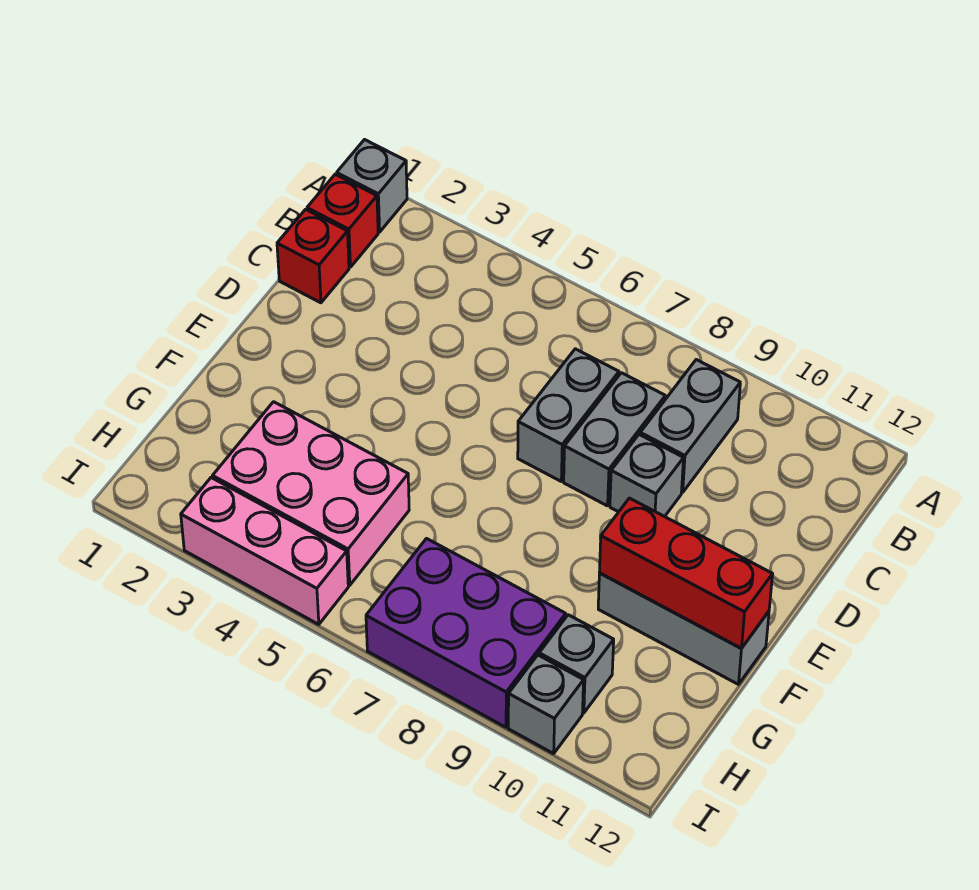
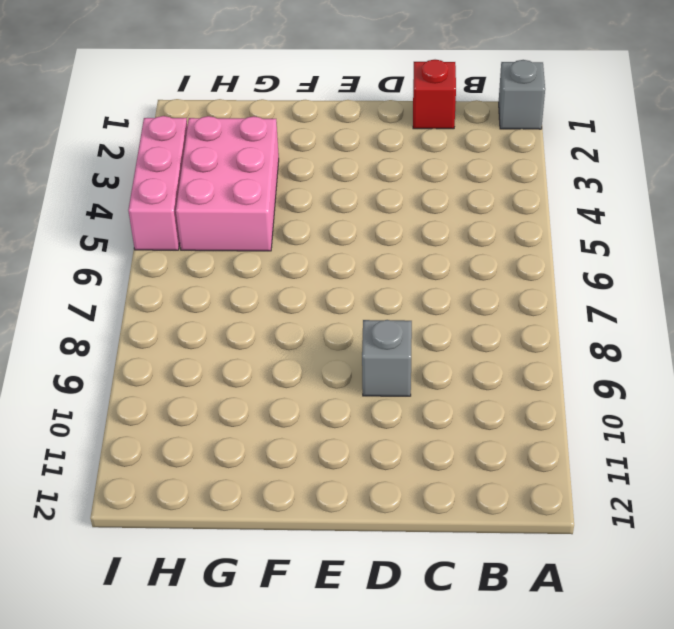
none -> red brick B1 level 1
none -> grey brick B9:C9 level 1
none -> grey brick C7:D7 level 1

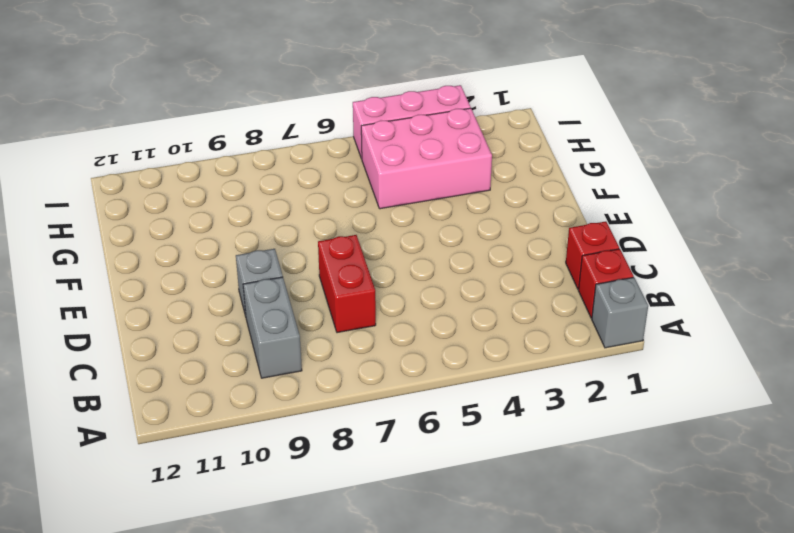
red brick C7:D7 level 1 -> grey brick C7:D7 level 1
none -> grey brick C8:D8 level 1
none -> grey brick F10:F12 level 1
none -> purple brick H7:I9 level 1

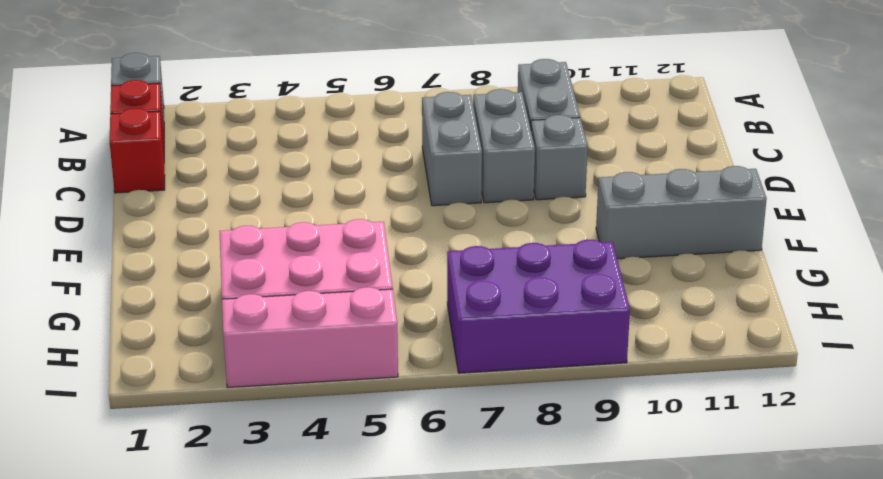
none -> grey brick H10 level 1
none -> grey brick I10 level 1
none -> red brick F10:F12 level 2

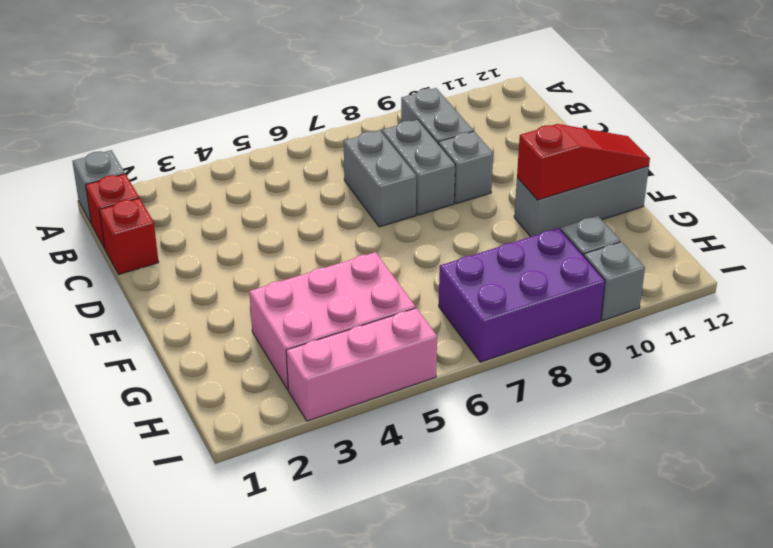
red slope F10:F12 level 2 top 10 -> red brick F10:F12 level 2

